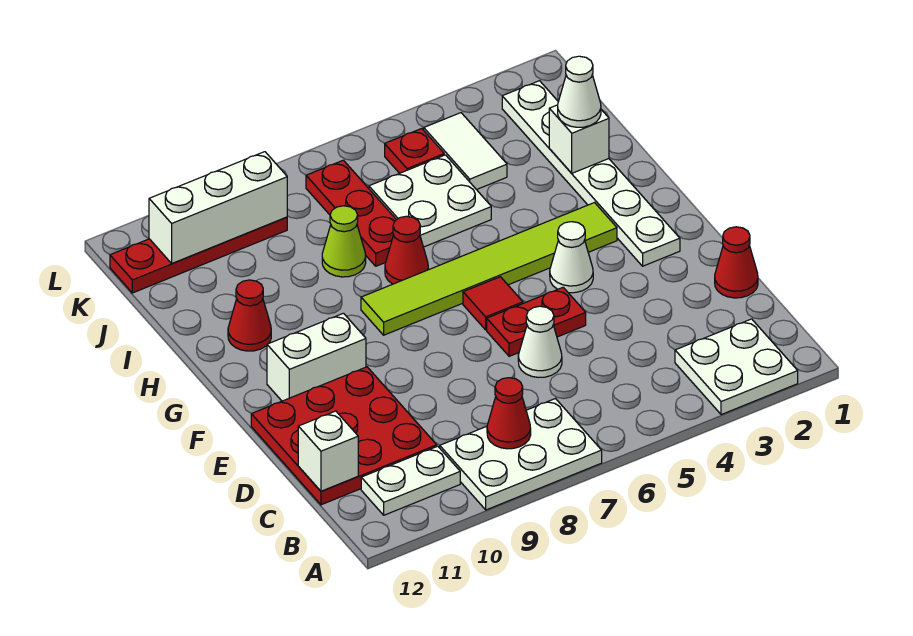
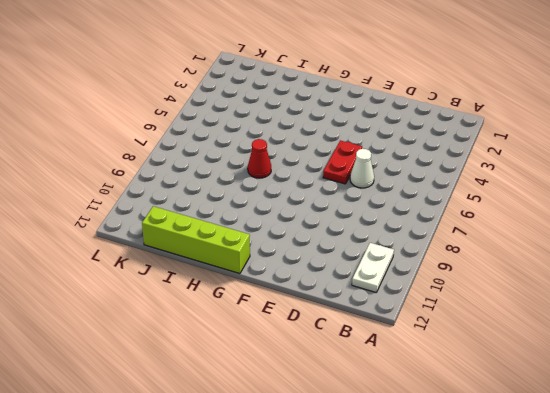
lime brick G12:J12 level 1 -> none
none -> white plate A2:B3 level 1
none -> white plate A7:B9 level 1
none -> red plate C10:E12 level 1

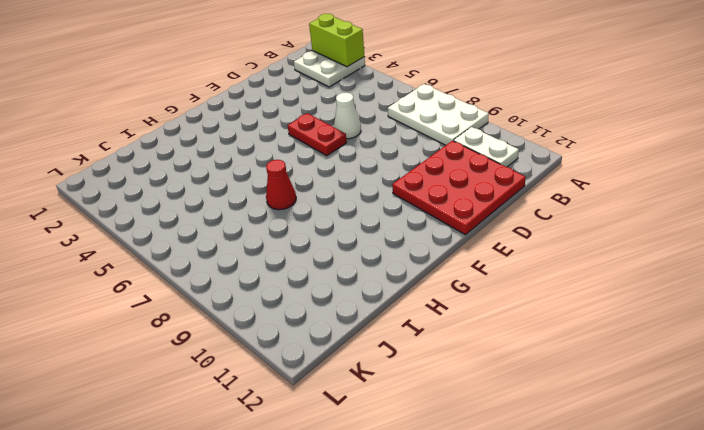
lime brick A2:A3 level 2 -> none
none -> red cone D1 level 1
none -> white plate F2:K2 level 1
none -> white cone F4 level 1

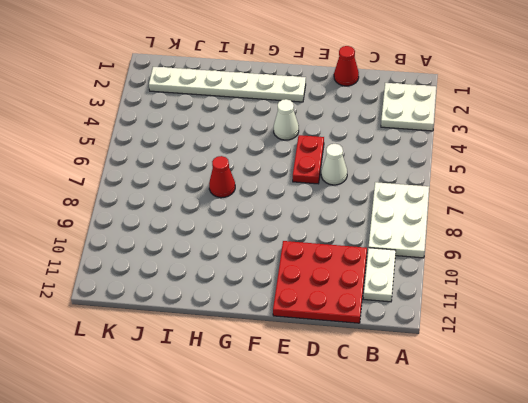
none -> red tile F6 level 1
none -> white brick F10:F11 level 1
none -> lime tile G3:G8 level 1

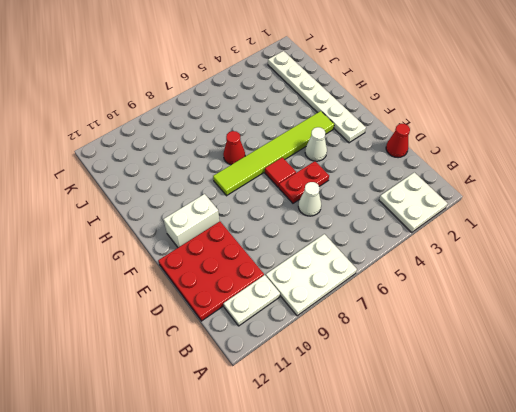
none -> red cone H11 level 1
none -> white plate I5:J6 level 1
none -> red plate I7:K7 level 1

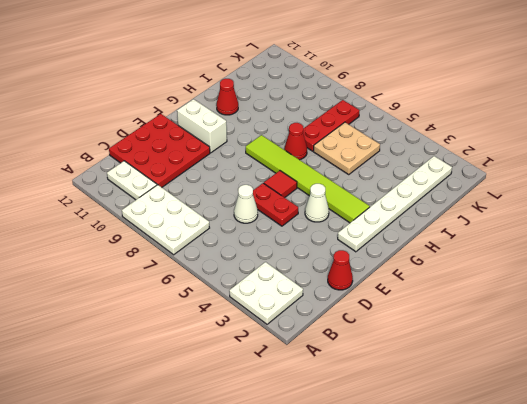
tan plate I5:J6 level 1 -> white plate I5:J6 level 1
none -> lime cone I8 level 1
none -> white tile J4:K4 level 1
none -> red plate K5 level 1

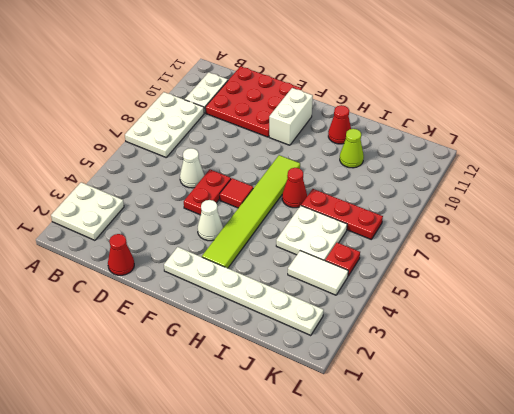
lime cone I10 level 1 -> lime cone I8 level 1
none -> red plate K9:K12 level 1
none -> red cone B8 level 2
none -> white brick C12 level 2

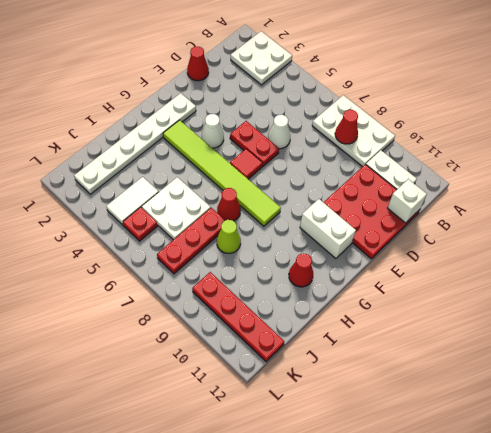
none -> white brick I2 level 2
none -> white brick K9:K11 level 2
none -> white cone I2 level 3

